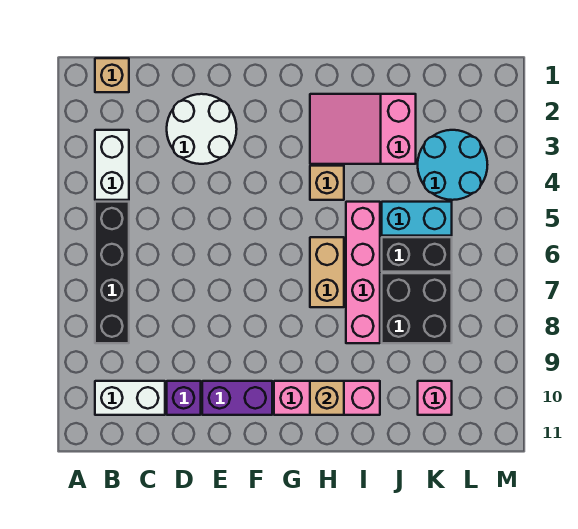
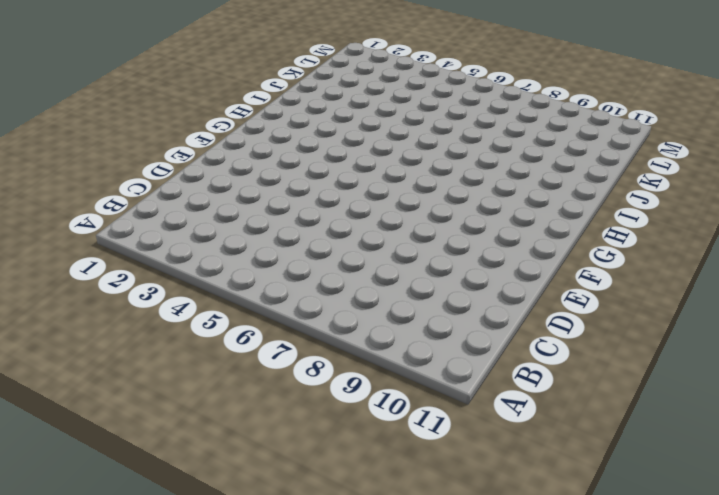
none -> tan brick B1 level 1
none -> white brick B3:B4 level 1
none -> black brick B5:B8 level 1

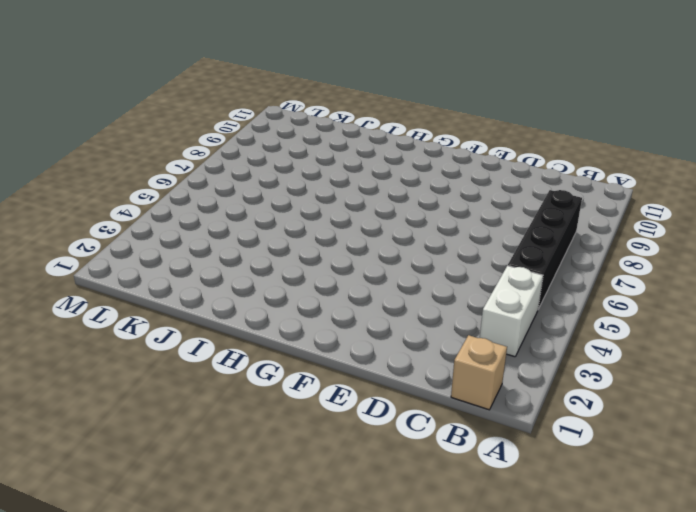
none -> white brick B10:C10 level 1
none -> white round brick D2:E3 level 1
none -> purple brick D10 level 1

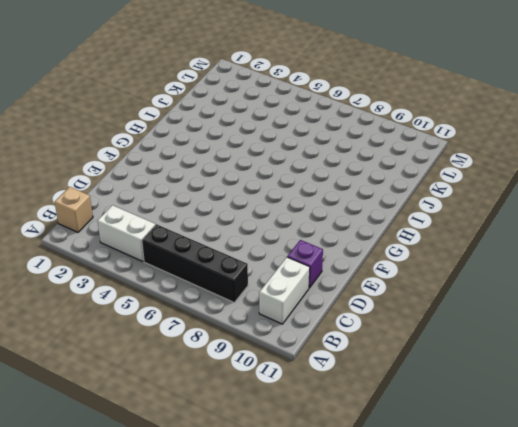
none -> white round brick D2:E3 level 1
none -> purple brick E10:F10 level 1
none -> pink brick G10:I10 level 1

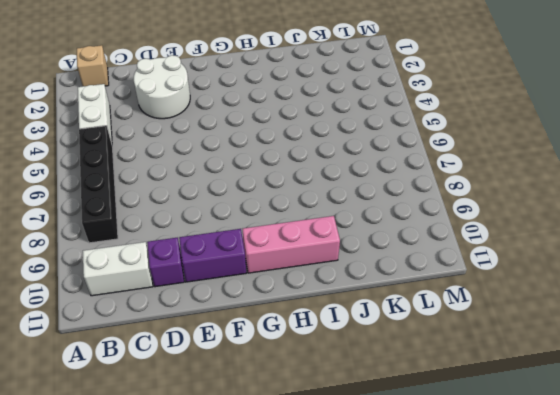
none -> pink slope H2:J3 level 1 top J
none -> tan brick H4 level 1
none -> tan brick H6:H7 level 1

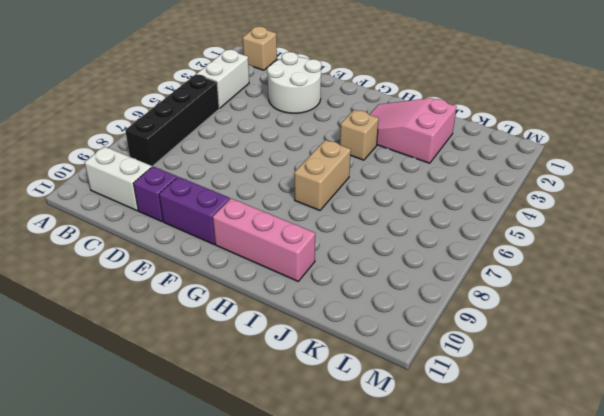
none -> pink brick I5:I8 level 1
none -> cyan brick J5:K5 level 1
none -> black brick J6:K6 level 1

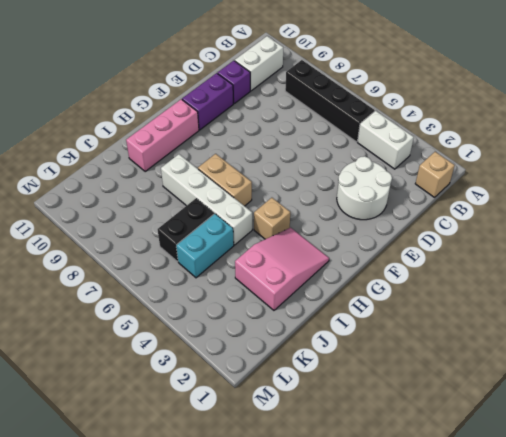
white brick I5:I8 level 1 -> pink brick I5:I8 level 1
none -> black brick J7:K8 level 1
none -> cyan round brick K3:L4 level 1
none -> pink brick K10 level 1

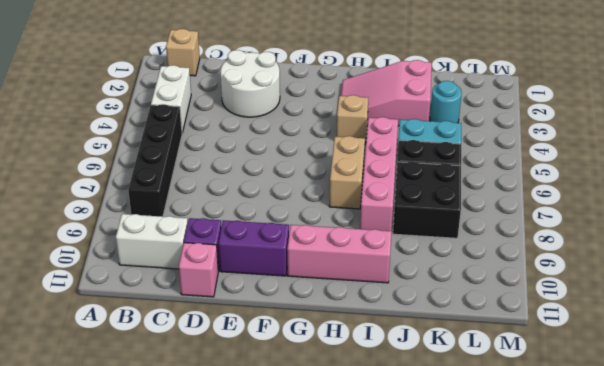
pink brick D11 level 1 -> pink brick K10 level 1
cyan round brick K3 level 1 -> cyan round brick K3:L4 level 1
none -> tan brick H10 level 2

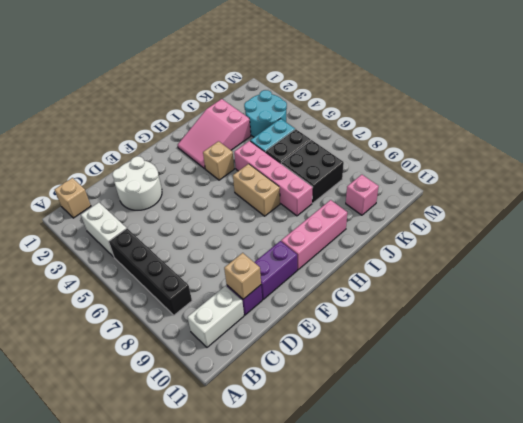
tan brick D10 level 2 -> tan brick H10 level 2

